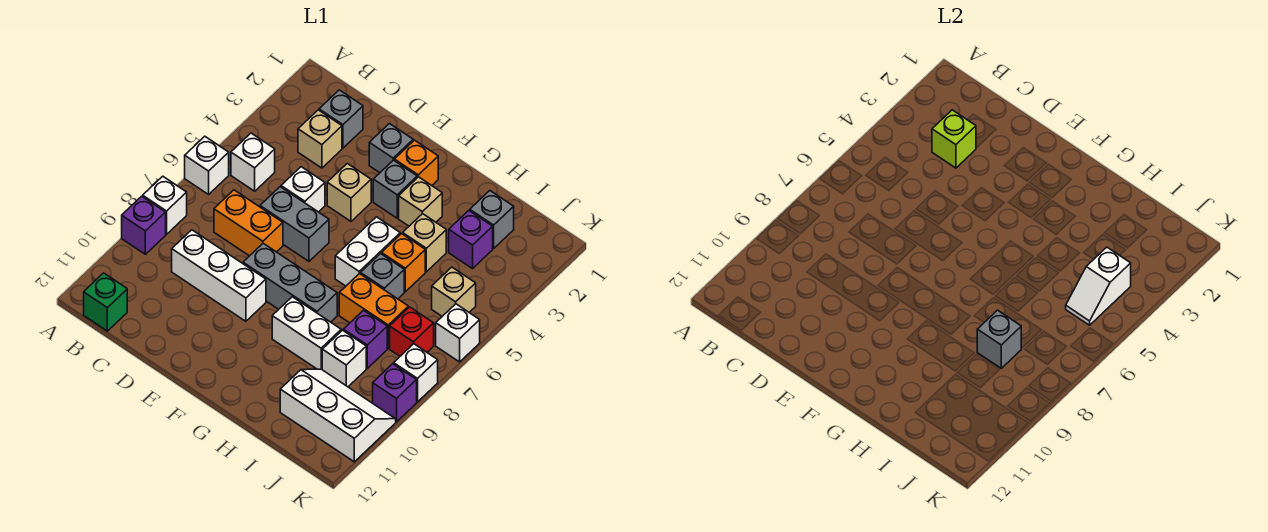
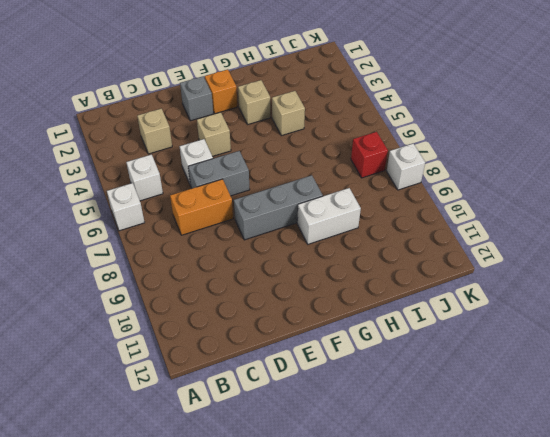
none -> white brick A8 level 1
none -> purple brick A9 level 1
none -> green brick B12 level 1
none -> grey brick C2 level 1

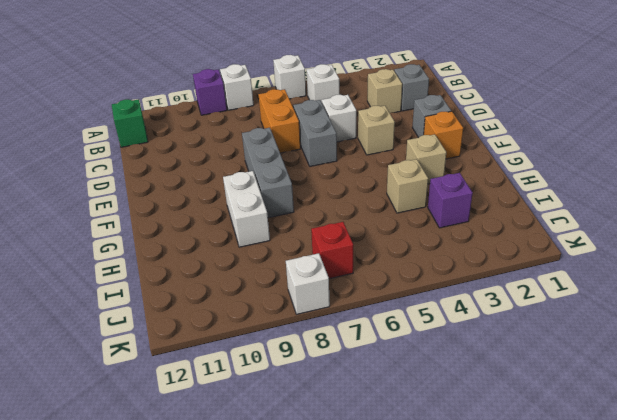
none -> white brick C9:E9 level 1
none -> grey brick F3 level 1
none -> white brick G5:G6 level 1
none -> orange brick H5 level 1

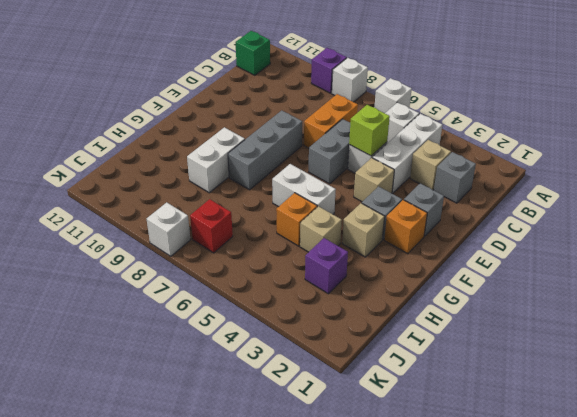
white brick B4:D4 level 1 -> white brick C9:E9 level 1
lime brick D5 level 2 -> lime brick C3 level 2
none -> grey brick H6 level 1
none -> orange brick H7:I7 level 1
none -> grey brick I2 level 1
none -> purple brick I8 level 1

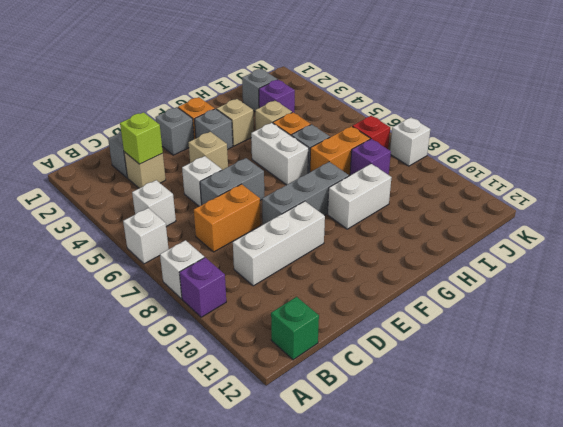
none -> white brick I9 level 1
none -> white slope I10:K11 level 1 top 11
none -> tan brick J5 level 1
none -> white brick K6 level 1

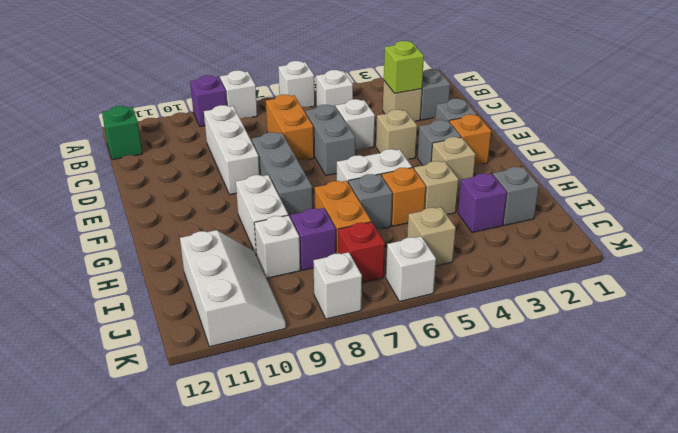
none -> purple brick K9 level 1
none -> grey brick I8 level 2
none -> white slope J4:J5 level 2 top 4

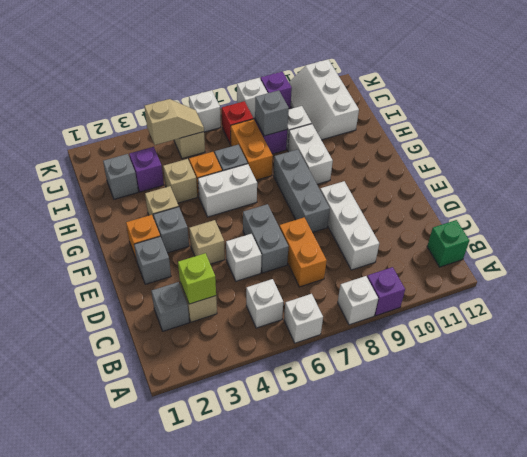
tan slope J4:J5 level 2 top 4 -> white slope J4:J5 level 2 top 4

